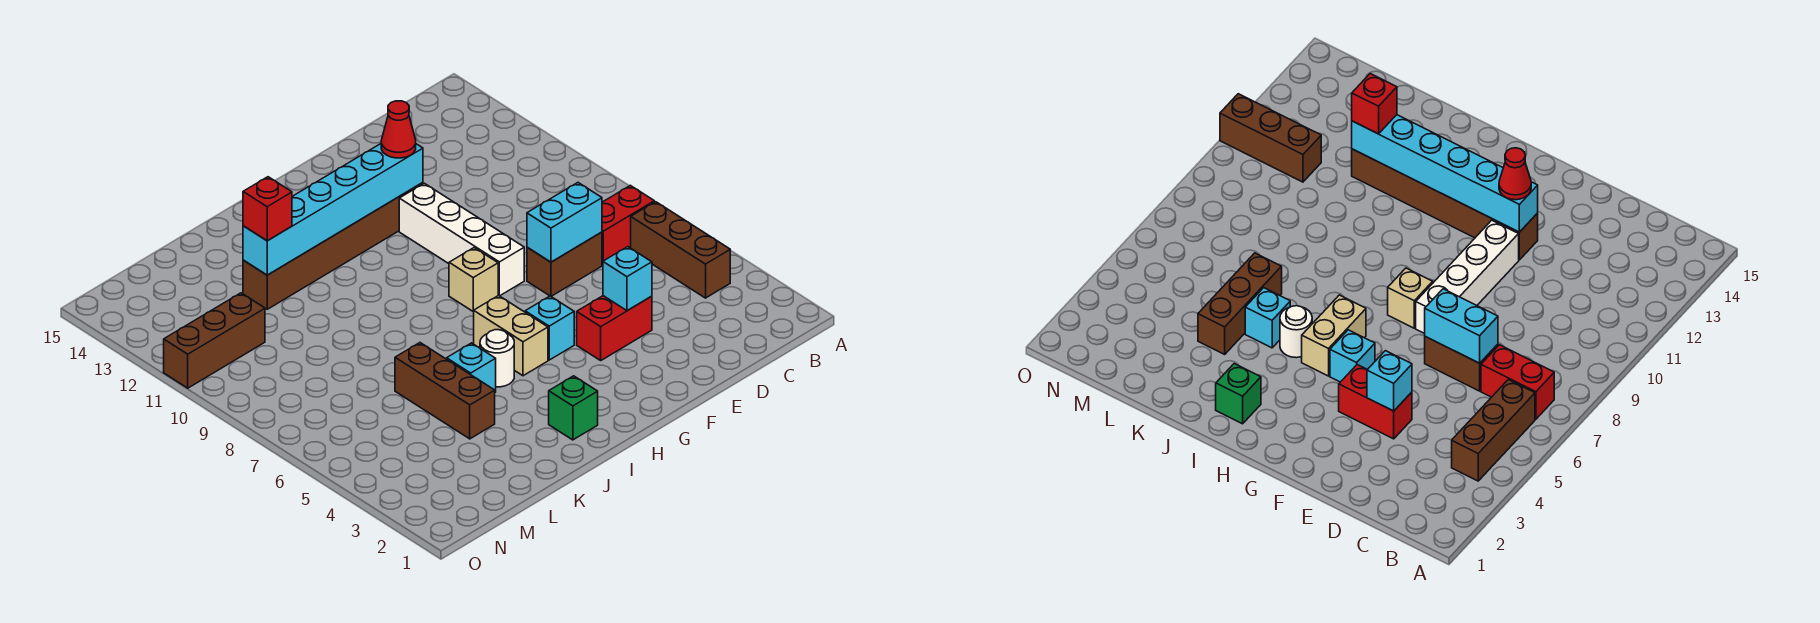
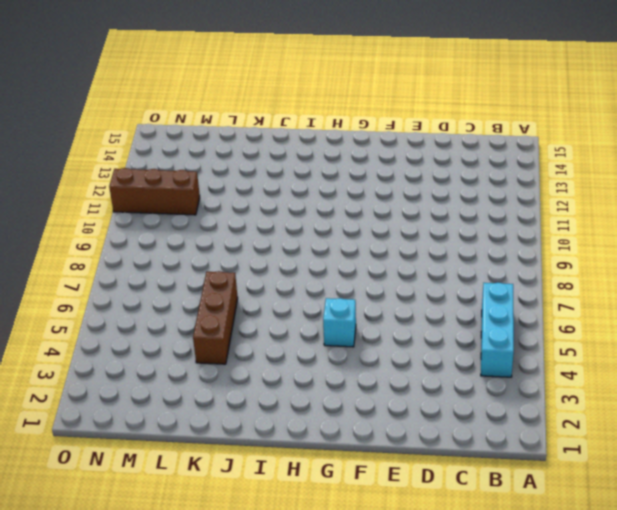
cyan brick B4:B6 level 1 -> brown brick B4:B6 level 1
none -> red brick B7:C7 level 1
none -> brown brick D7:E7 level 1
none -> red brick E4:F4 level 1

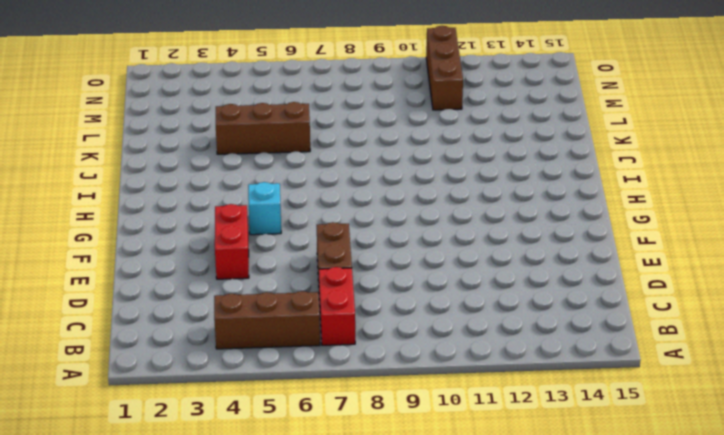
none -> white brick F8:F11 level 1
none -> brown brick F12:K12 level 1
none -> tan brick G8 level 1

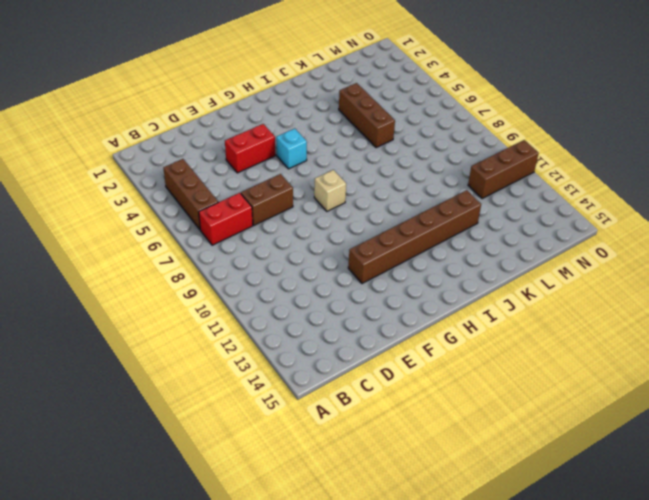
none -> white brick F8:F11 level 1
none -> tan brick H5:H6 level 1
none -> green brick I2 level 1

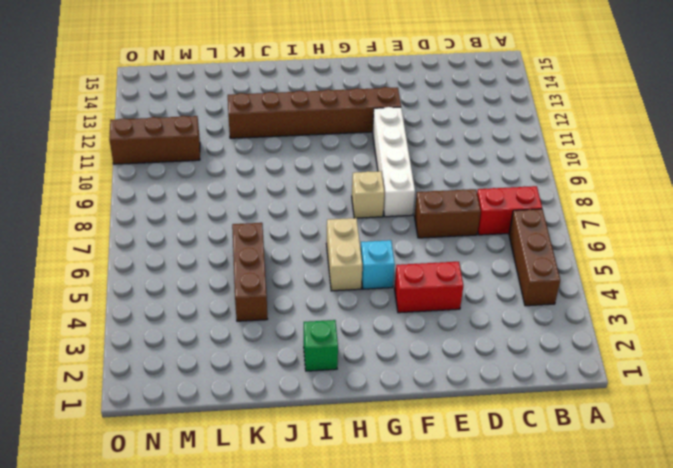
none -> white round brick I5 level 1
none -> cyan brick J5 level 1
none -> cyan brick D7:E7 level 2

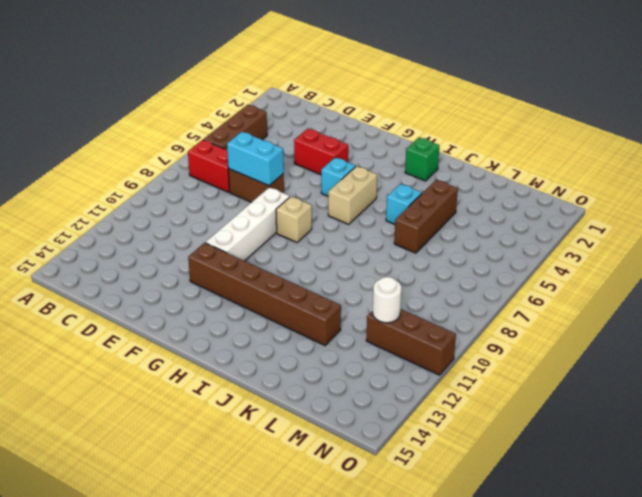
white round brick M11 level 2 -> white round brick I5 level 1
none -> cyan brick E4 level 2
none -> cyan brick F12:K12 level 2
none -> red cone F12 level 3

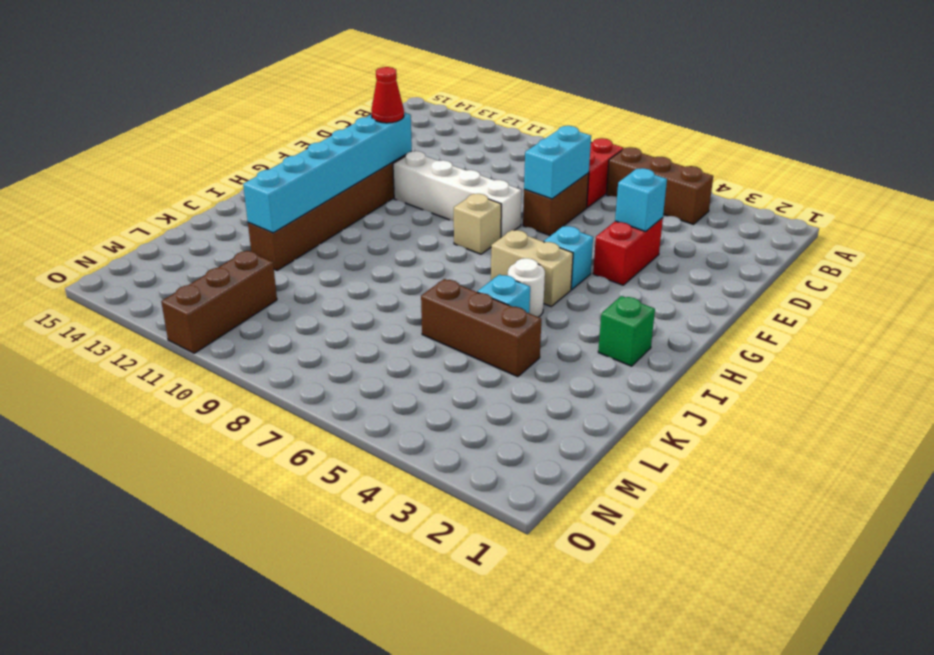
none -> red brick K12 level 3

